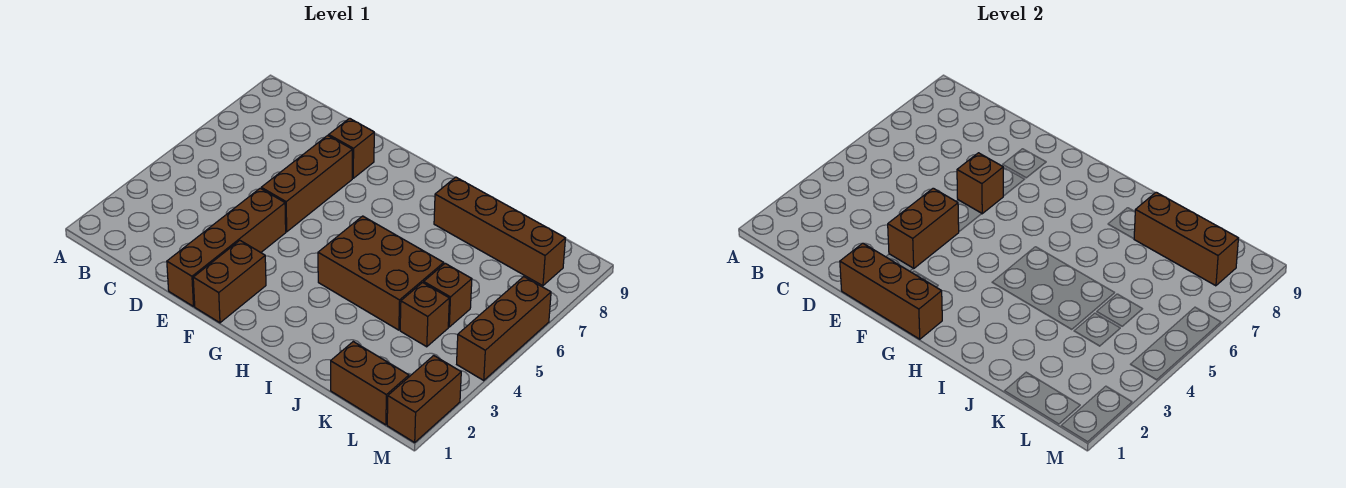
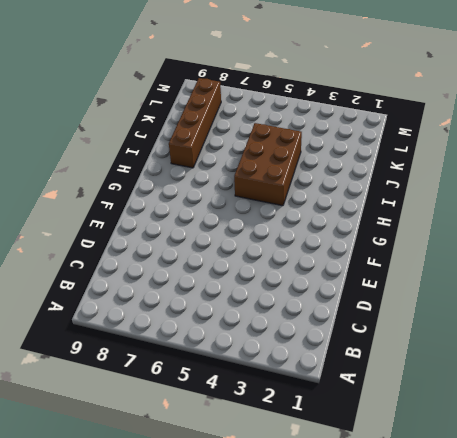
none -> brown brick E1:E4 level 1
none -> brown brick E5:E7 level 1
none -> brown brick E8 level 1

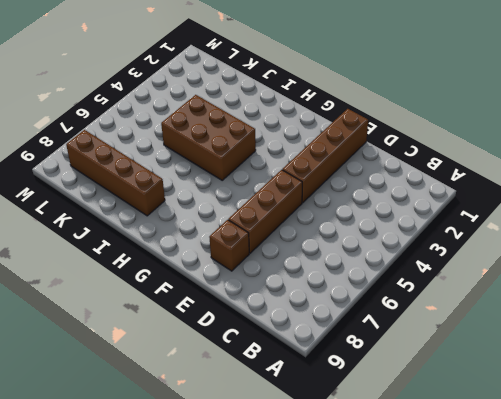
none -> brown brick F1:F2 level 1
none -> brown brick K1:L1 level 1
none -> brown brick K4 level 1

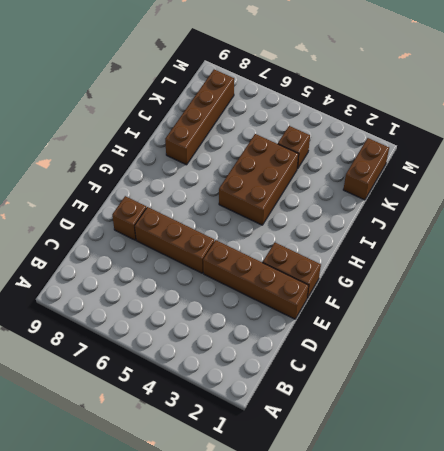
none -> brown brick K5 level 1
none -> brown brick M1:M2 level 1
none -> brown brick M4:M6 level 1

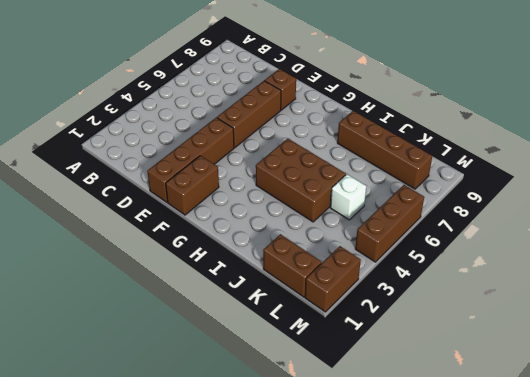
white brick K5 level 1 -> brown brick K5 level 1
none -> brown brick K4 level 1
none -> brown brick E1:G1 level 2
none -> brown brick E3:E4 level 2

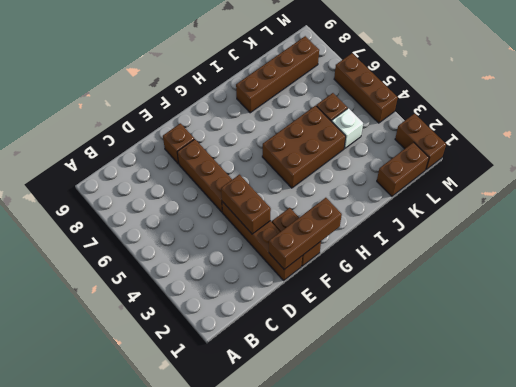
white brick K4 level 1 -> brown brick K4 level 1
none -> brown brick E6 level 2
none -> brown brick J8:L8 level 2

